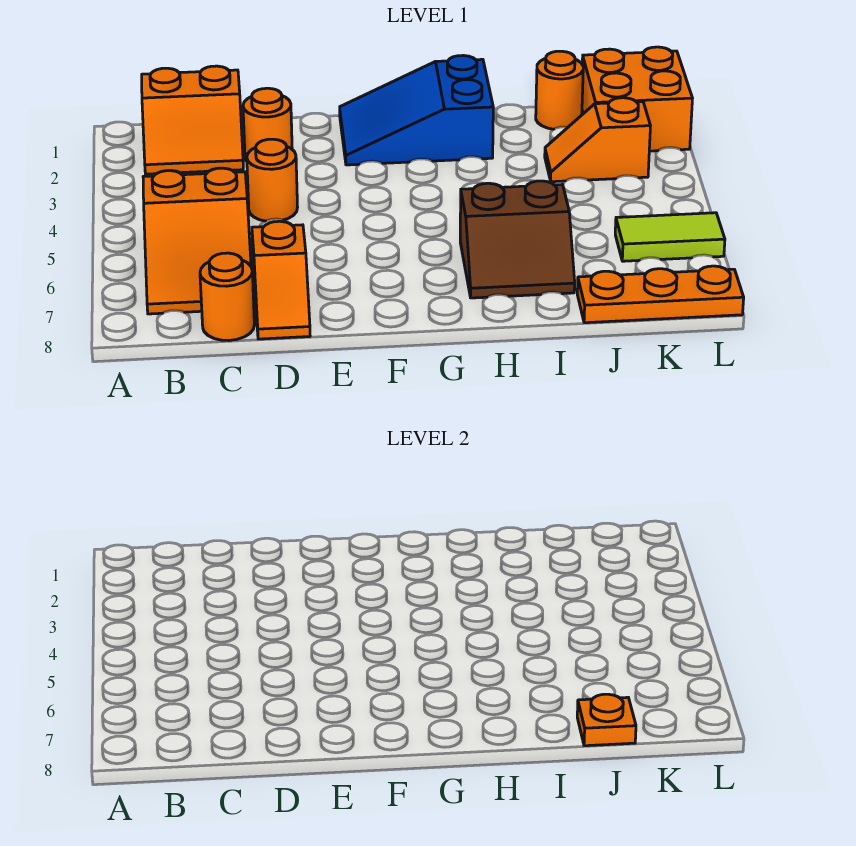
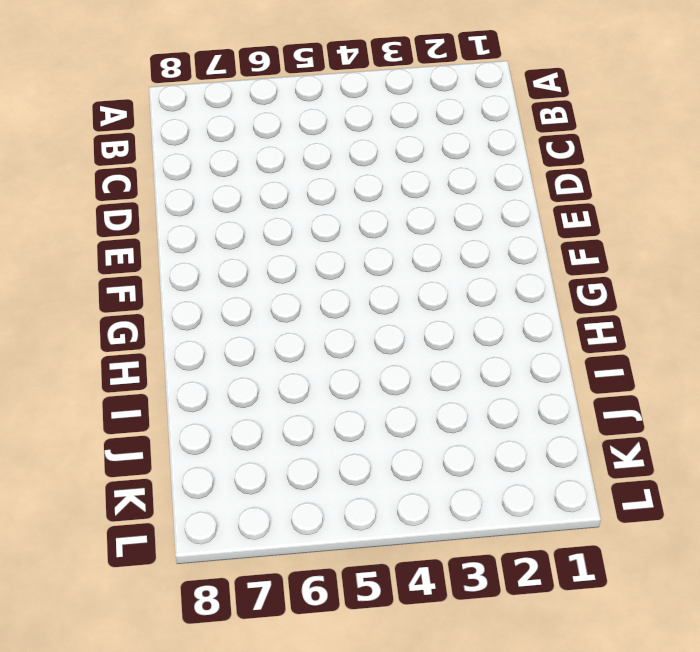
none -> orange slope B1:C2 level 1 top 1
none -> orange slope B5:C7 level 1 top 5
none -> orange round brick C8 level 1

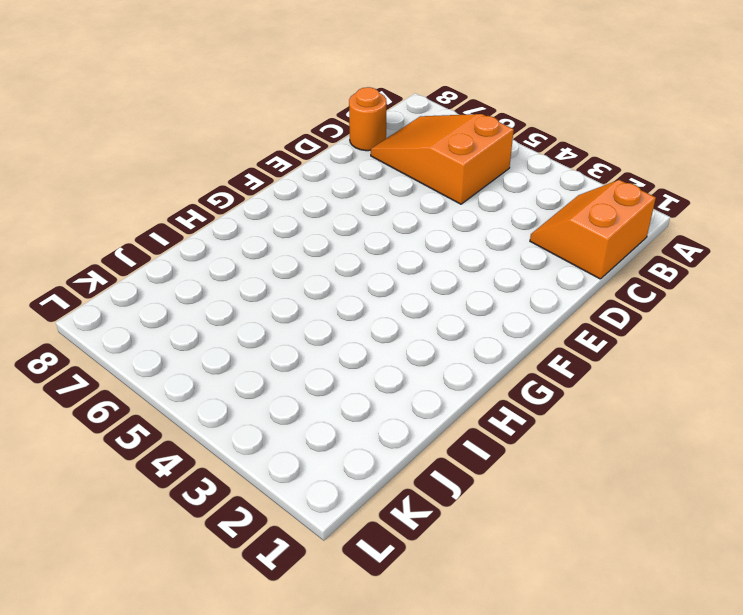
none -> orange round brick D2 level 1
none -> orange round brick D4 level 1
none -> orange slope D7:D8 level 1 top 7

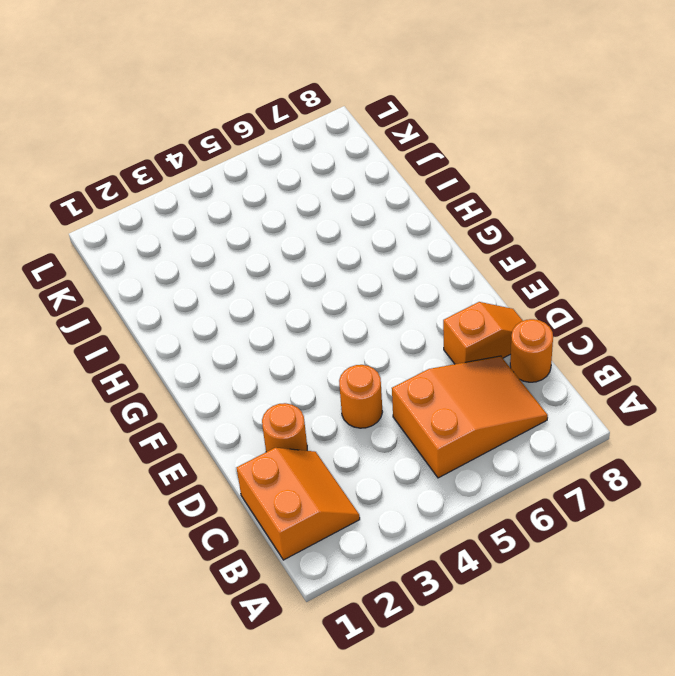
none -> blue slope F1:H2 level 1 top H
none -> brown slope H6:I7 level 1 top 6
none -> orange round brick J1 level 1

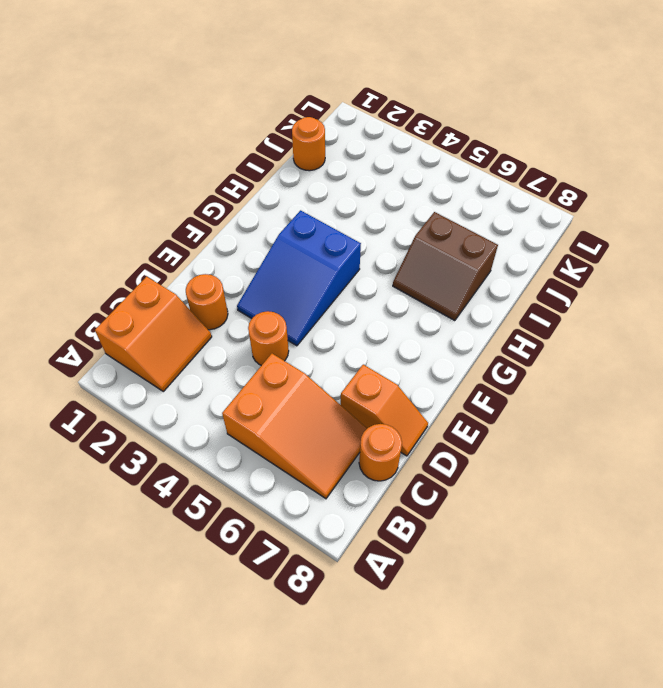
blue slope E3:G4 level 1 top G -> blue slope F1:H2 level 1 top H
brown slope H6:I7 level 1 top I -> brown slope H6:I7 level 1 top 6
none -> orange slope J3:K3 level 1 top K
none -> orange plate J8:L8 level 1
none -> orange brick K1:L2 level 1

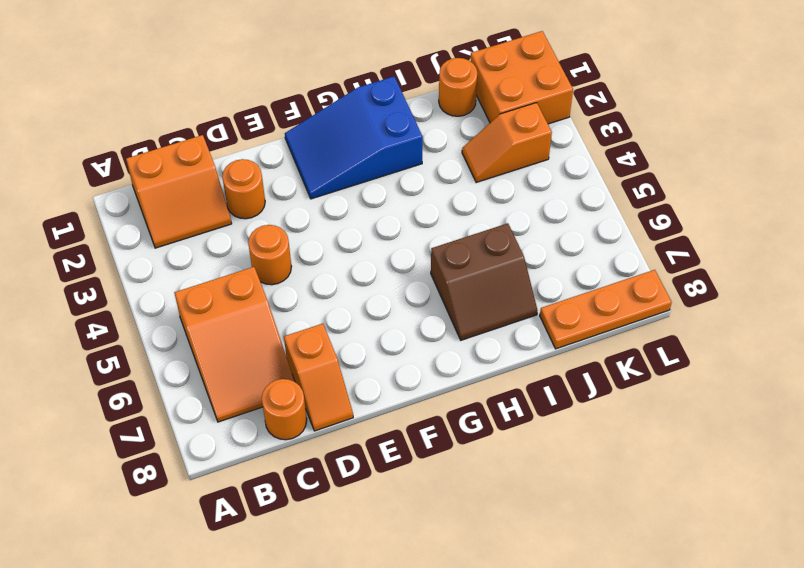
none -> lime tile K6:L6 level 1
none -> orange plate J8 level 2

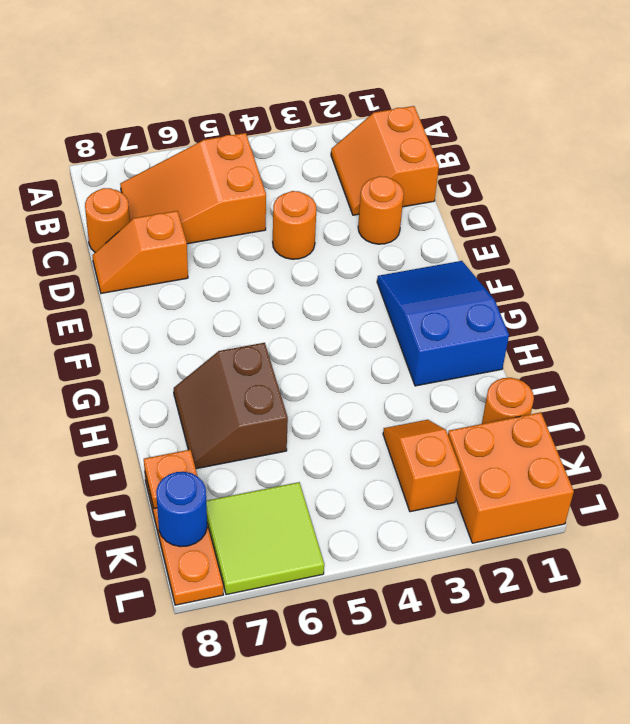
lime tile K6:L7 level 1 -> lime tile K6:L6 level 1
blue round brick K8 level 2 -> none

